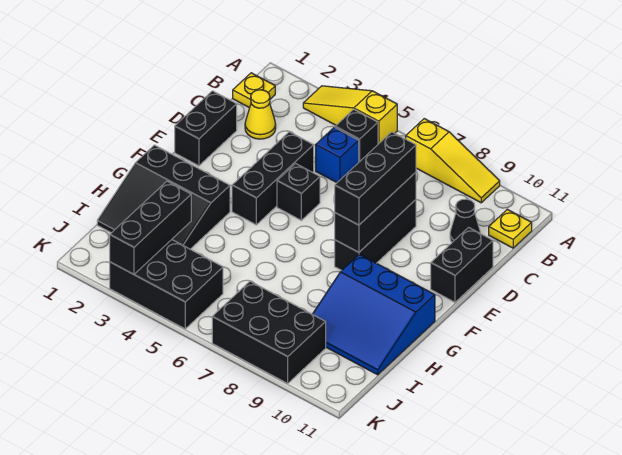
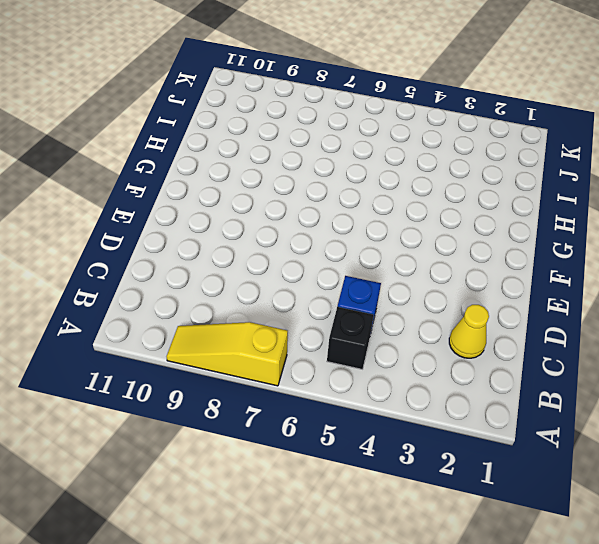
none -> yellow slope A3:A5 level 1 top 5
none -> yellow plate B1 level 1
none -> yellow plate B11 level 1

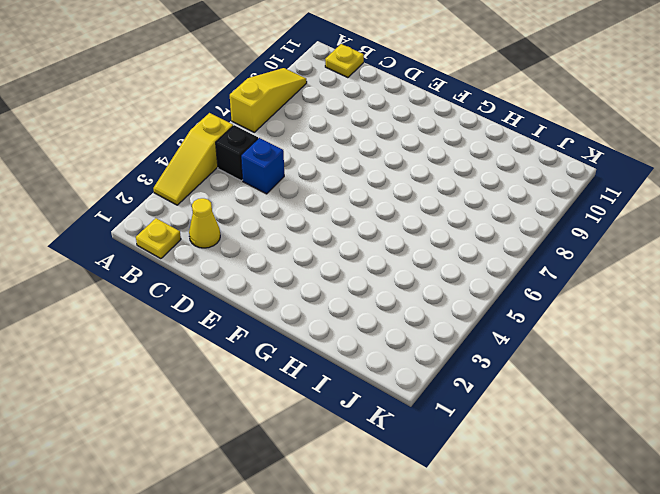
none -> black cone C10 level 1
none -> black brick D1:E1 level 1
none -> black brick D4:F4 level 1

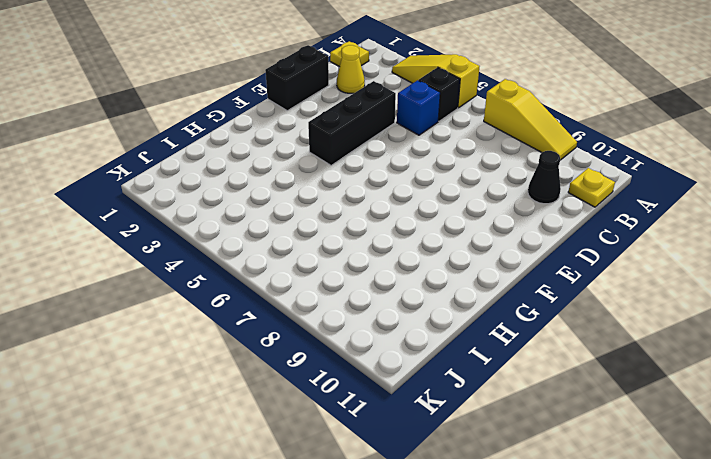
none -> black brick D8:F8 level 1
none -> black brick D11:E11 level 1
none -> black brick E5 level 1

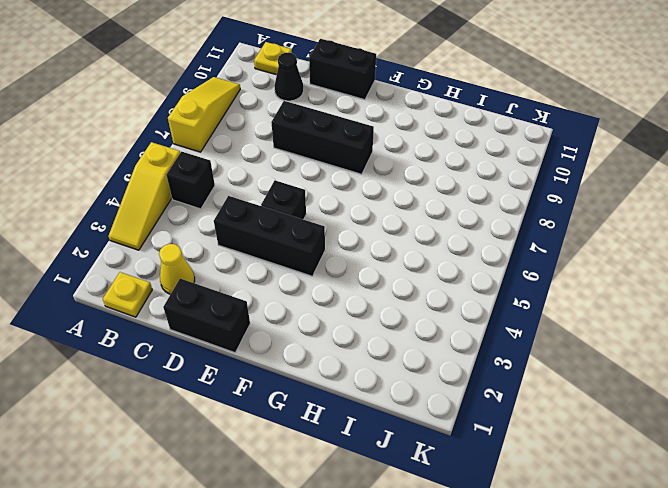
none -> blue brick C5 level 1
none -> black slope G1:I3 level 1 top G
none -> blue slope G9:I11 level 1 top G

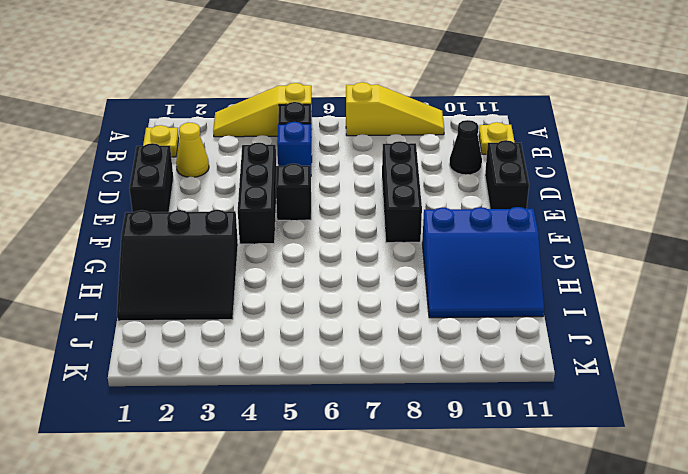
none -> black brick J3:K5 level 1
none -> black brick J7:K9 level 1
none -> black brick D8:F8 level 2

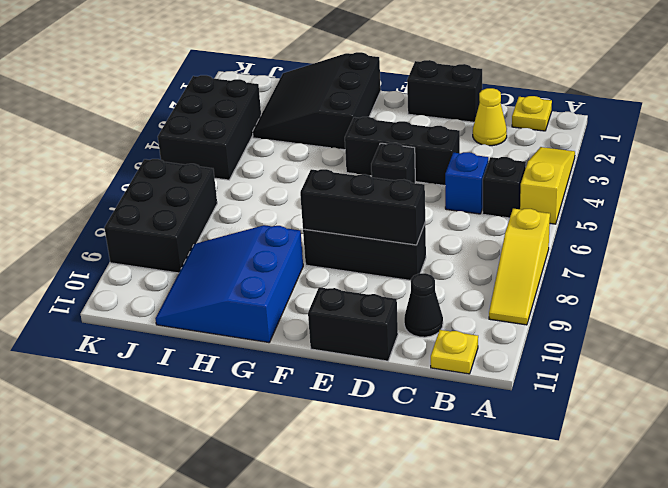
none -> black brick I3:K3 level 2
none -> black brick D8:F8 level 3

